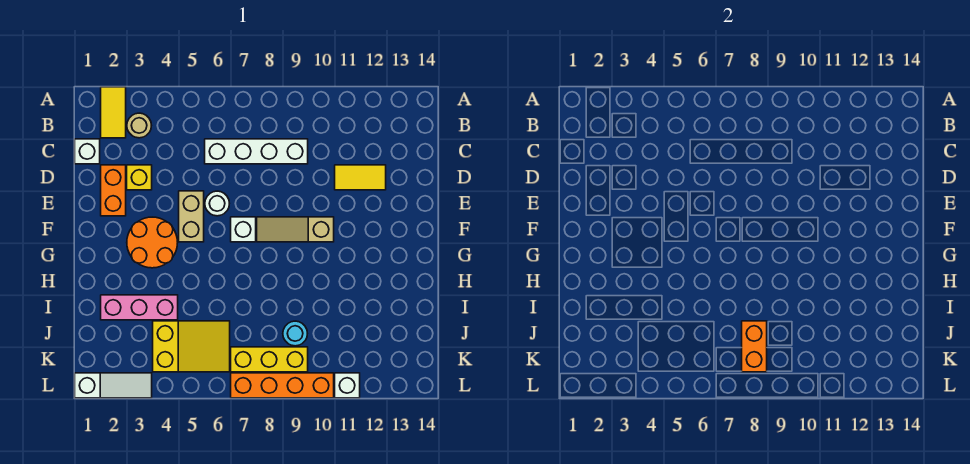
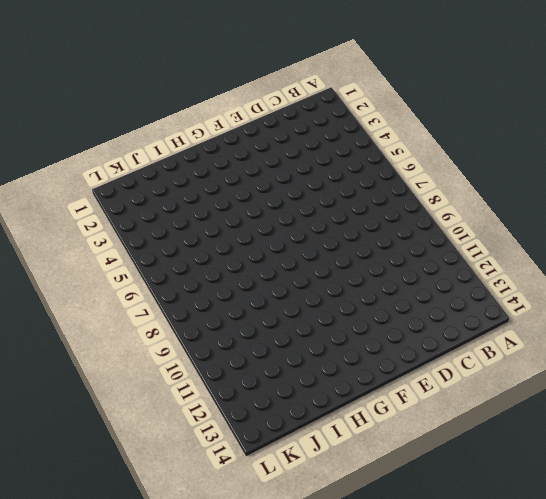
none -> yellow tile A2:B2 level 1
none -> tan round brick B3 level 1
none -> white brick C1 level 1

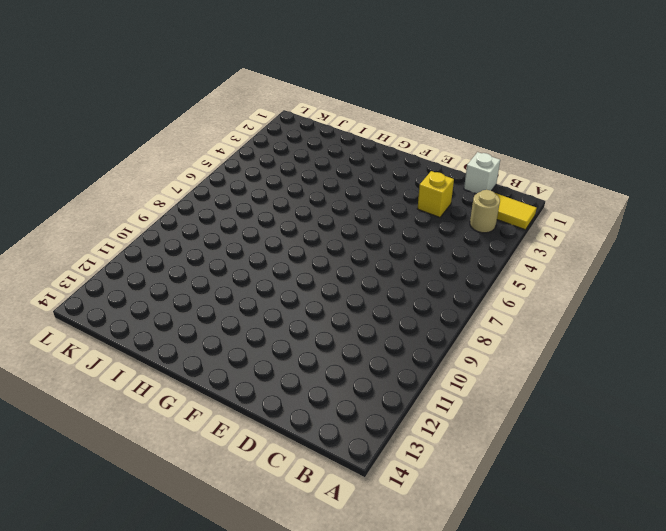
none -> white brick C6:C9 level 1
none -> orange brick D2:E2 level 1
none -> yellow tile D11:D12 level 1

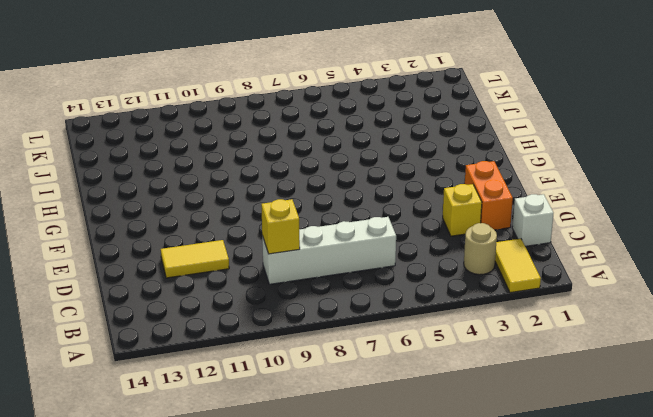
yellow brick C9 level 2 -> none
none -> tan brick E5:F5 level 1
none -> white round brick E6 level 1
none -> orange round brick F3:G4 level 1

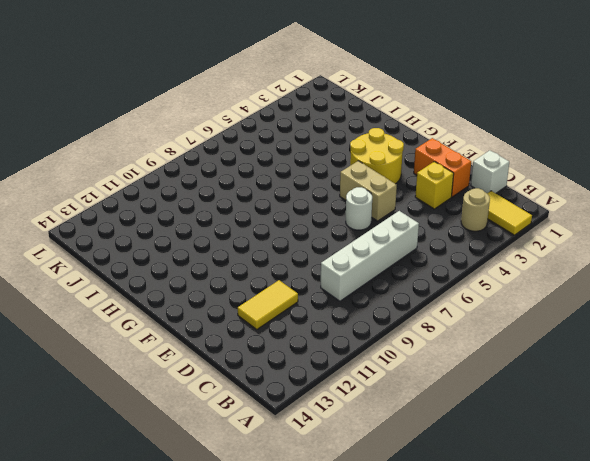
yellow round brick F3:G4 level 1 -> orange round brick F3:G4 level 1
none -> white brick F7 level 1
none -> tan slope F8:F10 level 1 top 10
none -> pink brick I2:I4 level 1

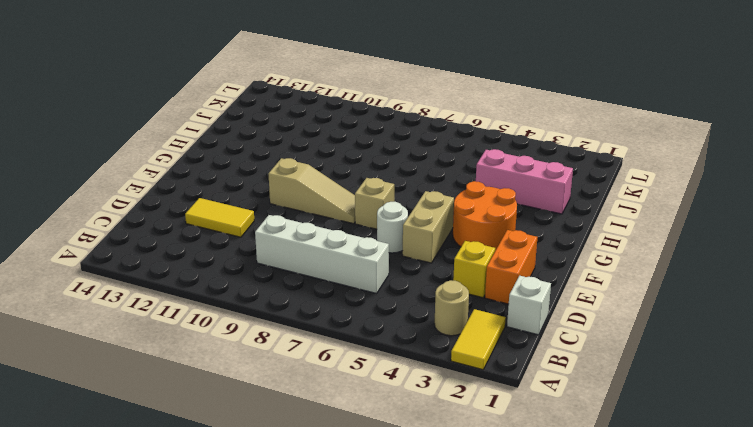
tan brick F7 level 1 -> white brick F7 level 1
none -> yellow slope J4:K6 level 1 top 4
none -> cyan round brick J9 level 1
none -> yellow brick K7:K9 level 1

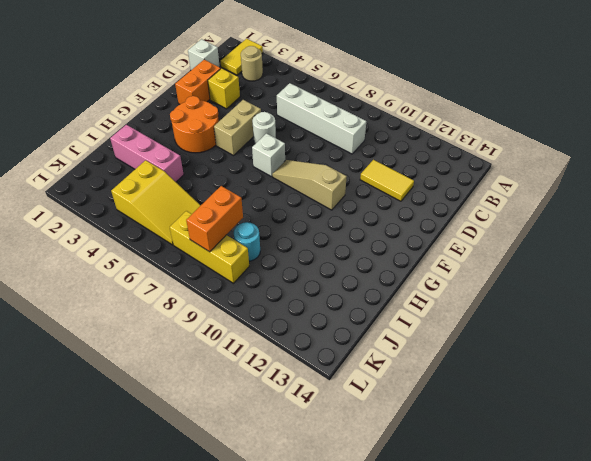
none -> white slope L1:L3 level 1 top 1
none -> orange brick L7:L10 level 1
none -> white brick L11 level 1

